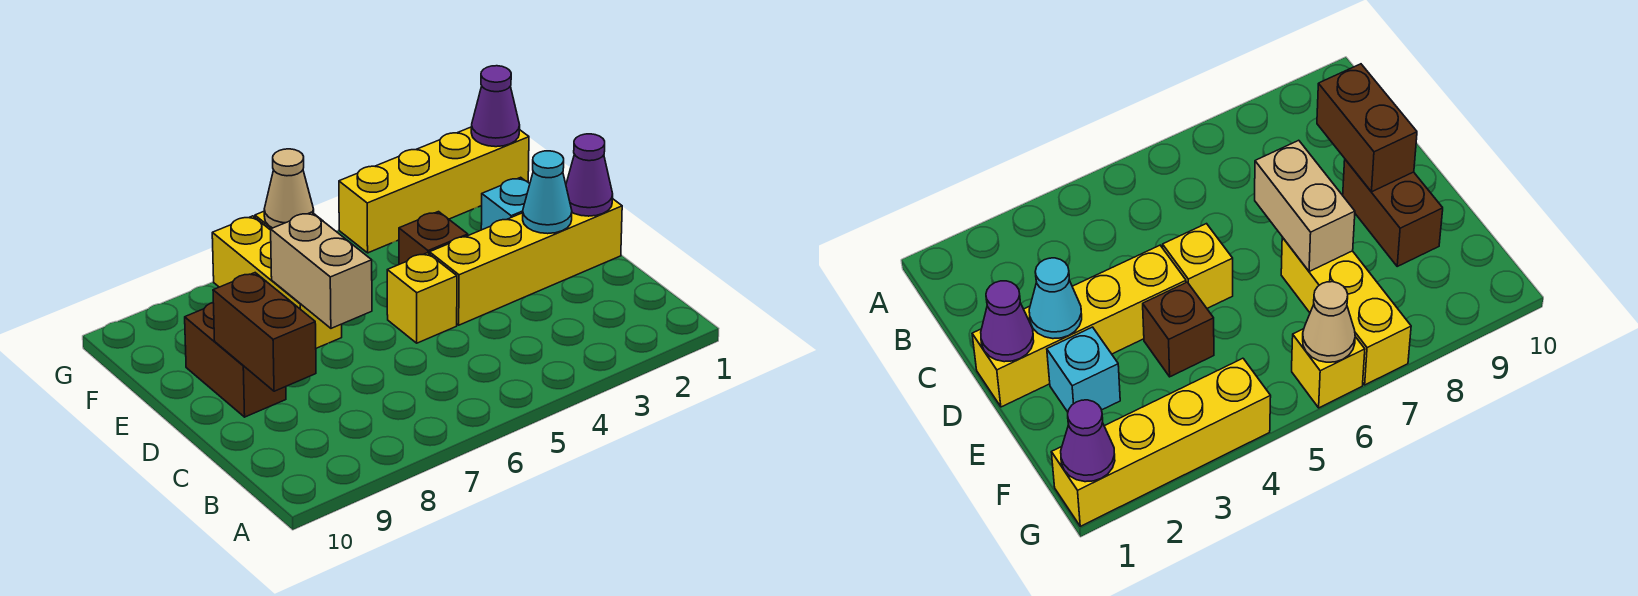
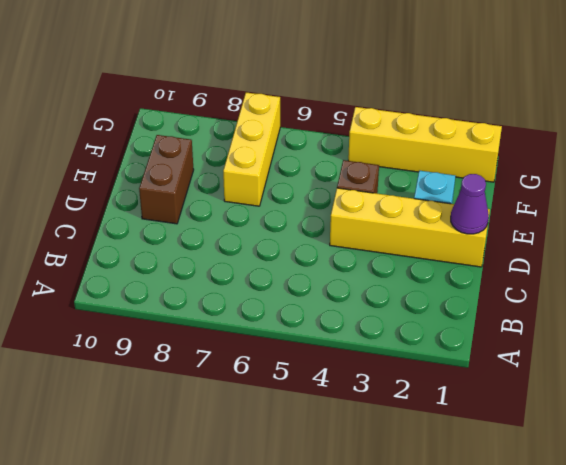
none -> yellow brick D5 level 1
none -> yellow brick G6 level 1
none -> brown brick C9:D9 level 2

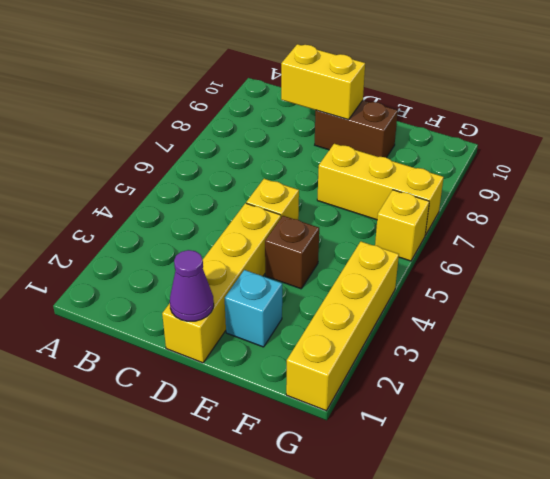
yellow brick C9:D9 level 2 -> brown brick C9:D9 level 2
none -> cyan cone D2 level 2
none -> tan brick D7:E7 level 2
none -> purple cone G1 level 2

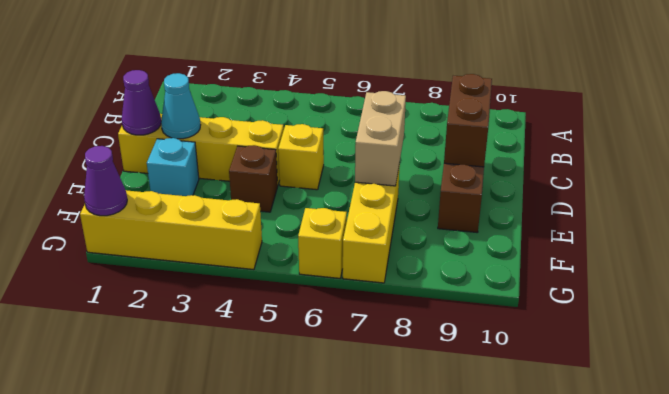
none -> tan cone G6 level 2

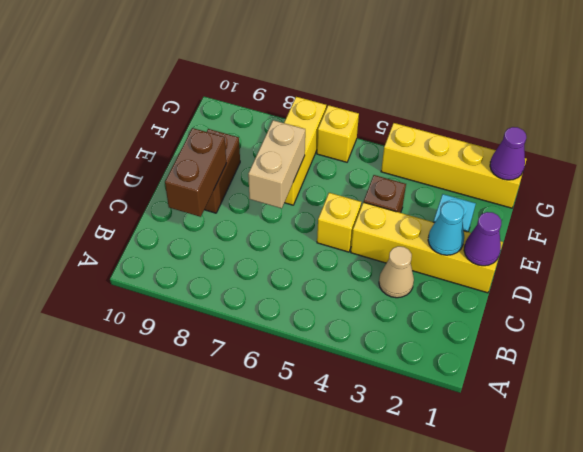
tan cone C3 level 1 -> tan cone G6 level 2

